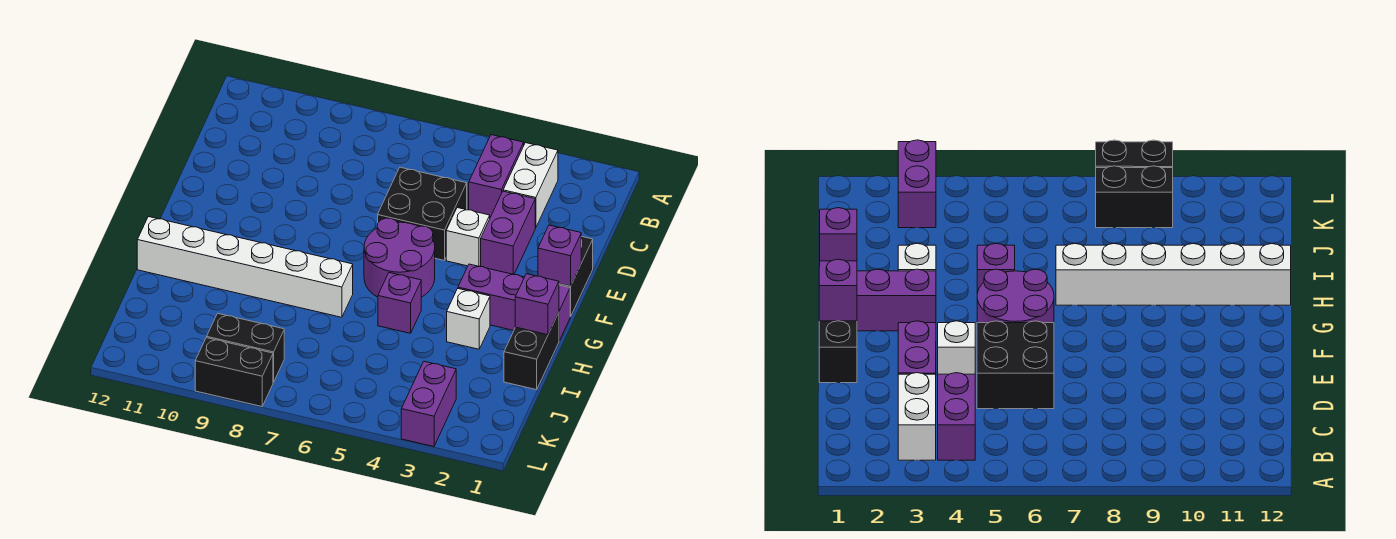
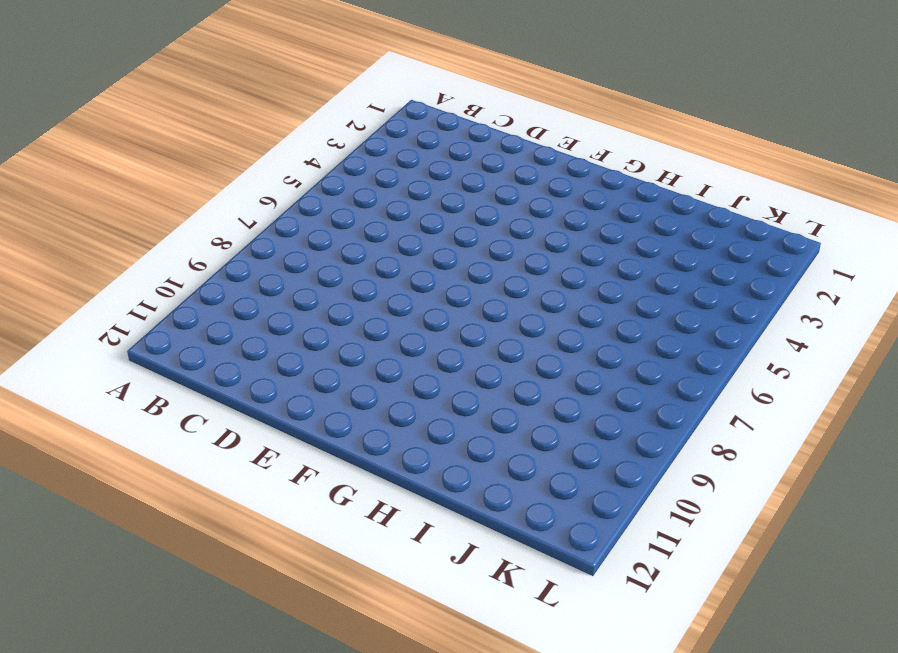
none -> white brick B3:C3 level 1
none -> purple brick B4:C4 level 1
none -> purple brick D3:E3 level 1

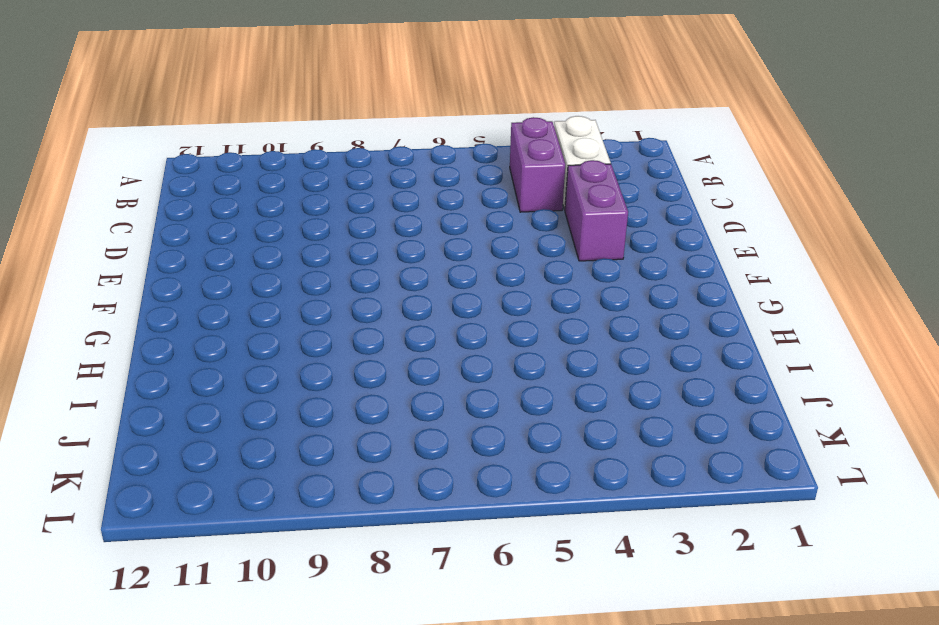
none -> black brick D5:E6 level 1
none -> black brick E1:F1 level 1
none -> white brick E4 level 1

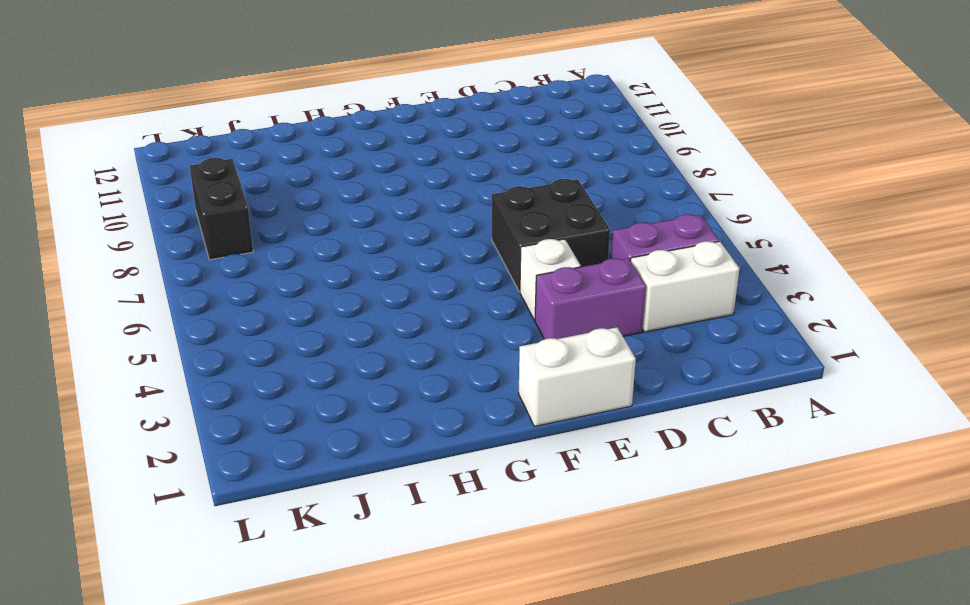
white brick E1:F1 level 1 -> black brick E1:F1 level 1
none -> purple round brick F5:G6 level 1
none -> purple brick G1:G3 level 1
none -> black brick H1:I1 level 1

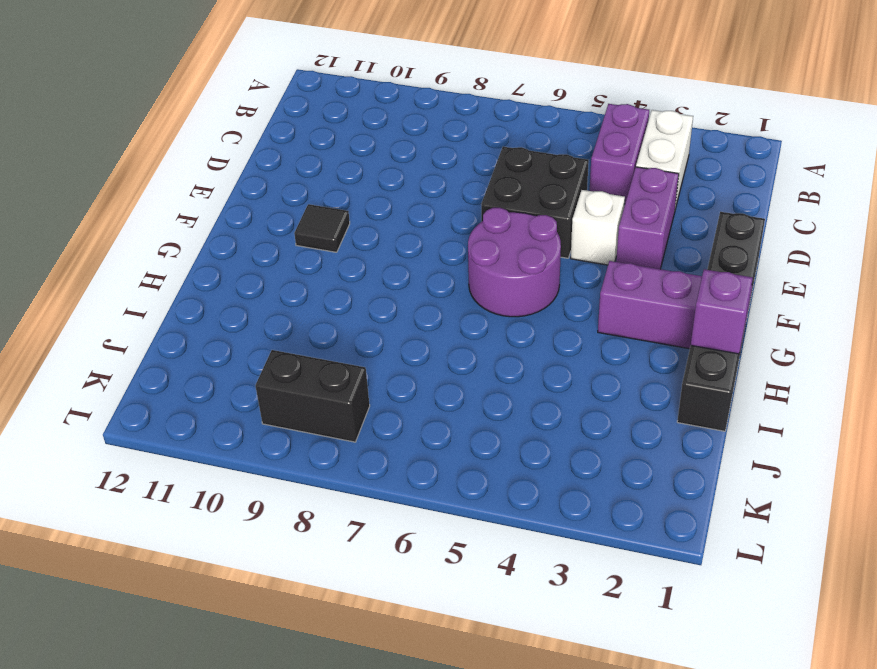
black tile F10 level 1 -> none
none -> white brick H3 level 1
none -> purple brick H5 level 1
none -> white brick H7:H12 level 1

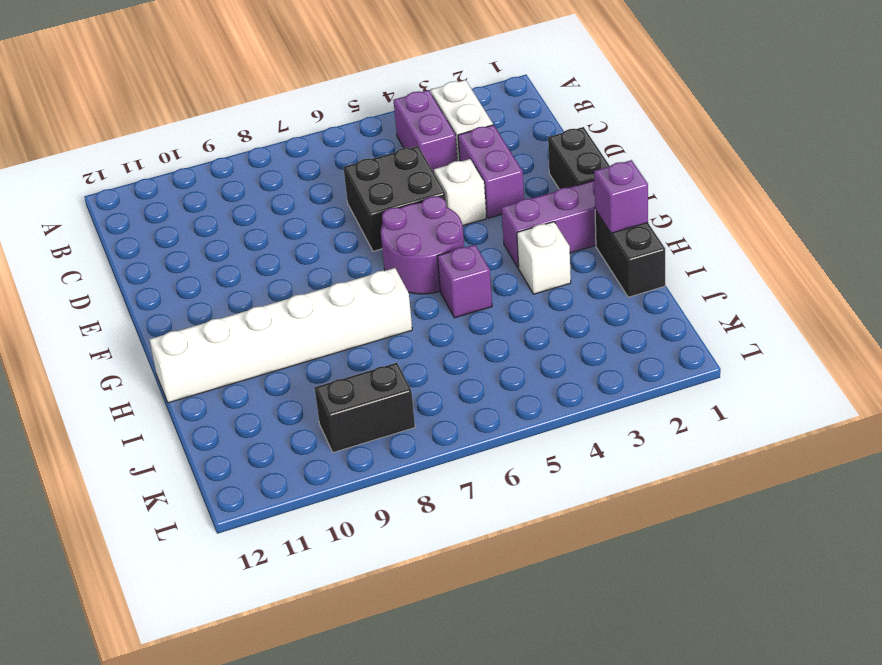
none -> purple brick K3:L3 level 1
none -> black brick L8:L9 level 1
none -> purple brick F1 level 2

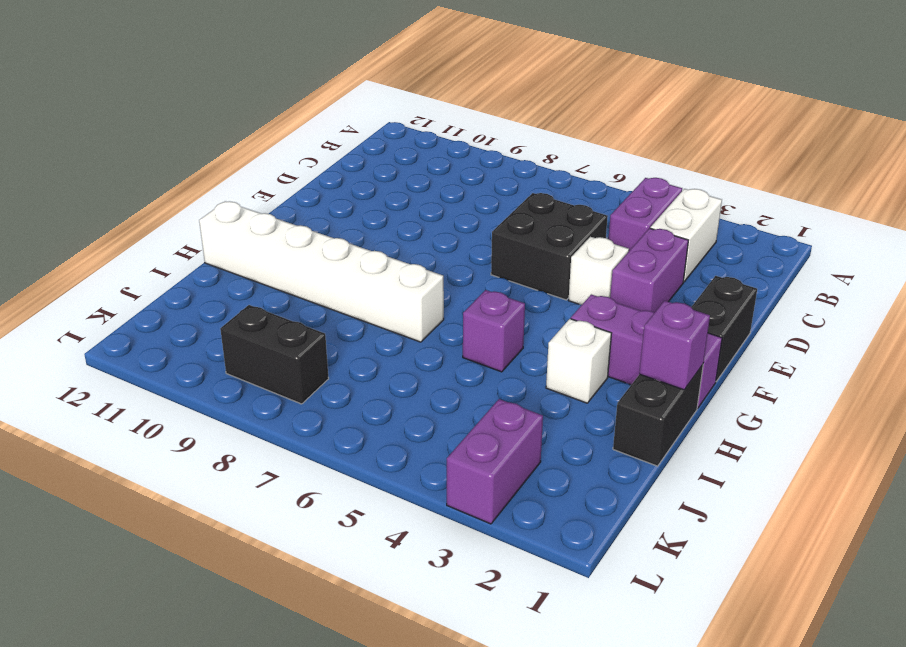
none -> purple round brick F5:G6 level 1
none -> black brick L8:L9 level 1
none -> purple brick F1 level 2

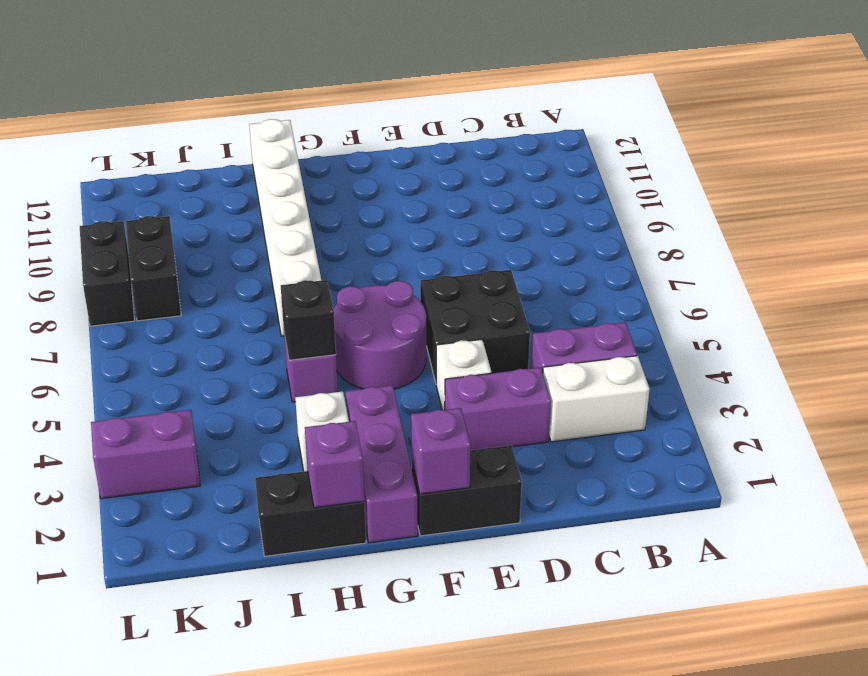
black brick H5 level 2 -> none

